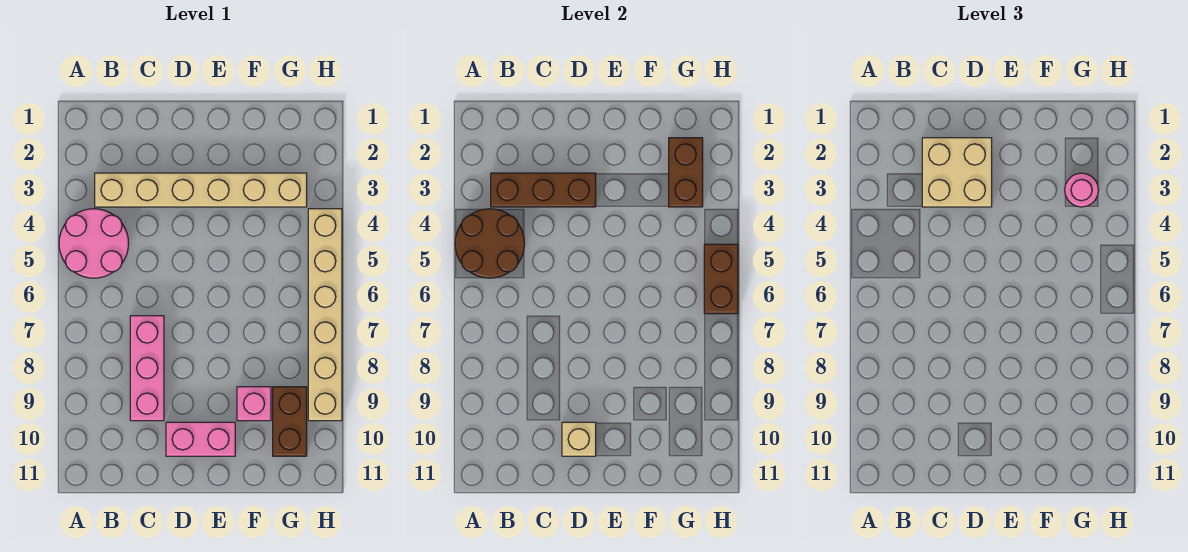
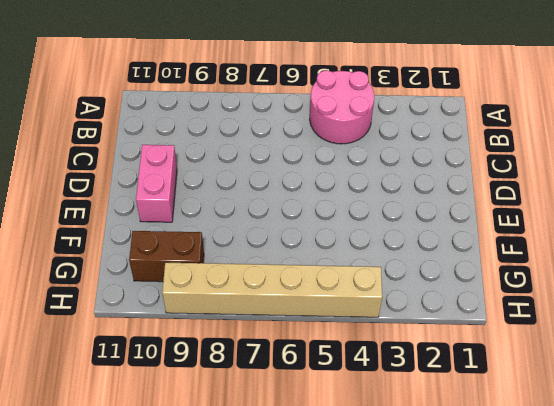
none -> tan brick B3:G3 level 1
none -> pink brick C7:C9 level 1
none -> pink brick F9 level 1

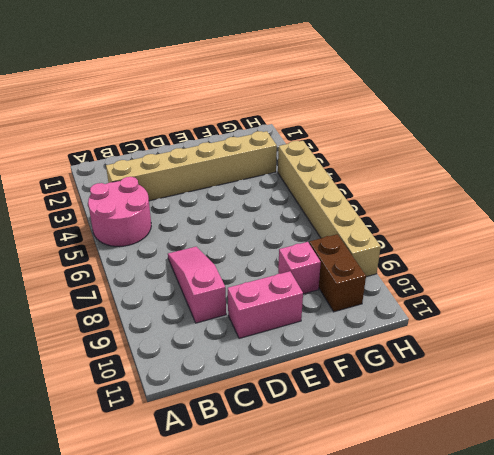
pink slope C7:C9 level 1 top 9 -> pink brick C7:C9 level 1
none -> brown round brick A4:B5 level 2
none -> brown brick B3:D3 level 2
none -> tan brick D10 level 2

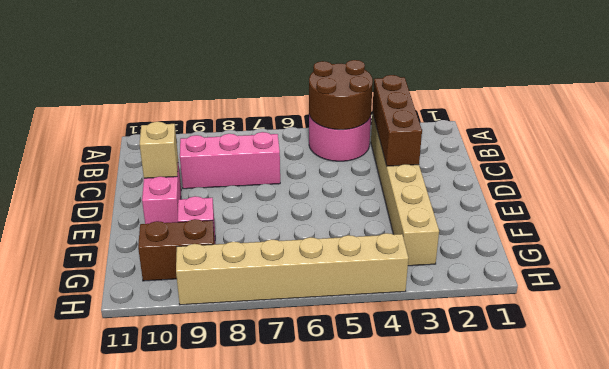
none -> brown brick G2:G3 level 2
none -> brown brick H5:H6 level 2
none -> tan brick C2:D3 level 3

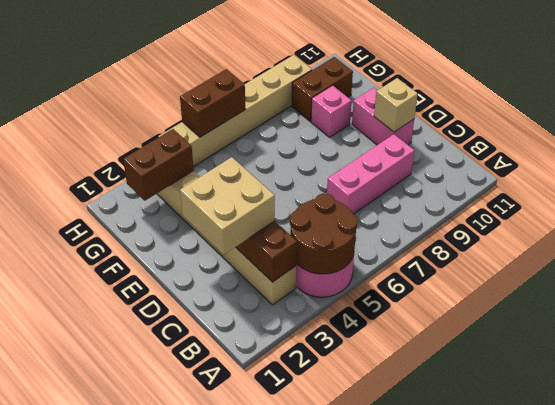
none -> pink round brick G3 level 3

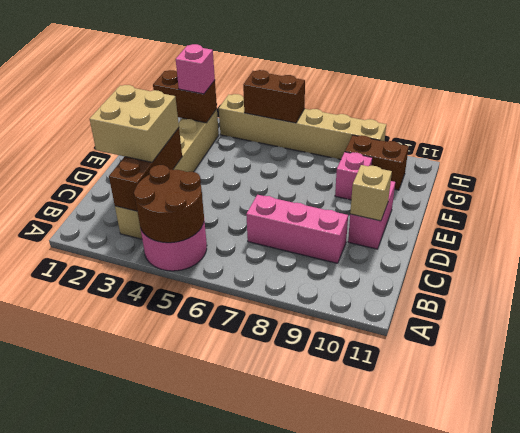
pink brick G3 level 3 -> pink round brick G3 level 3

